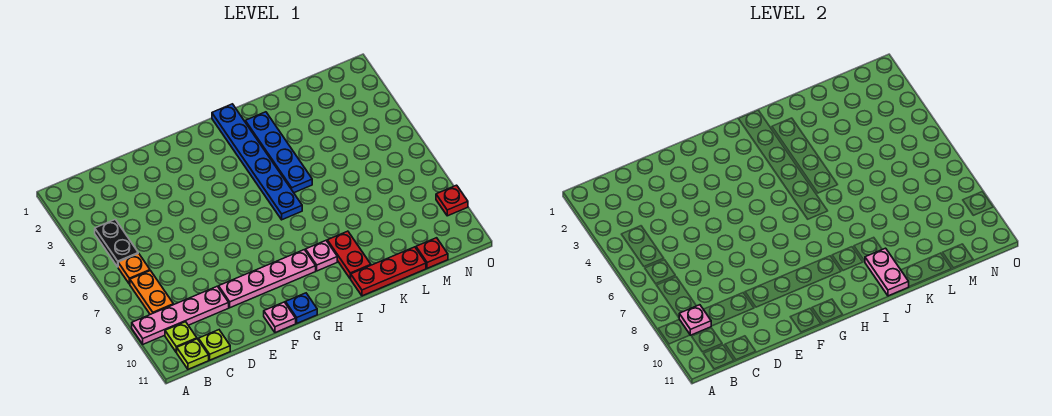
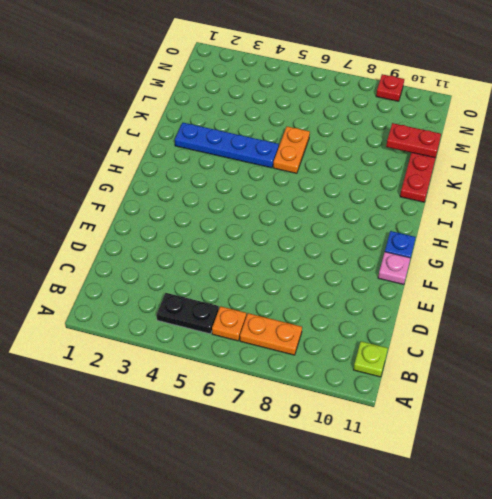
orange plate J6:K6 level 1 -> none
red plate L10:L11 level 2 -> red plate J9:J10 level 1
none -> pink plate A9:D9 level 1
none -> lime plate B10 level 1
none -> lime plate C11 level 1

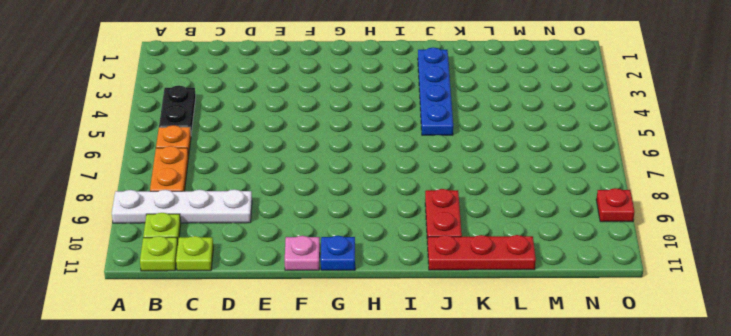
white plate A9:D9 level 1 -> pink plate A9:D9 level 1
none -> pink plate E9:H9 level 1
none -> blue plate I1:I6 level 1
none -> pink plate I9 level 1

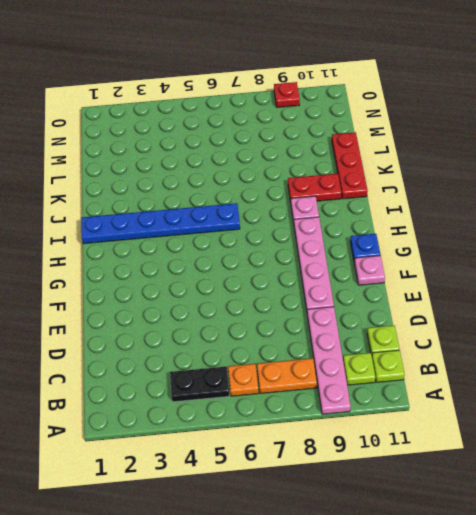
none -> blue plate J2:J5 level 1
none -> red plate M11 level 1
none -> pink plate B9 level 2

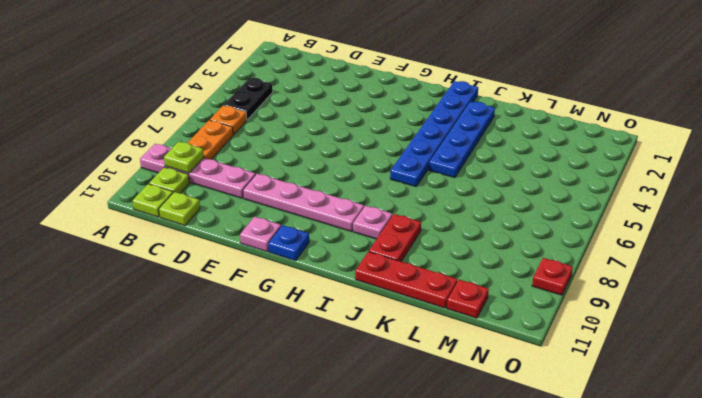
lime plate B9 level 2 -> pink plate B9 level 2
none -> pink plate J10:J11 level 2

